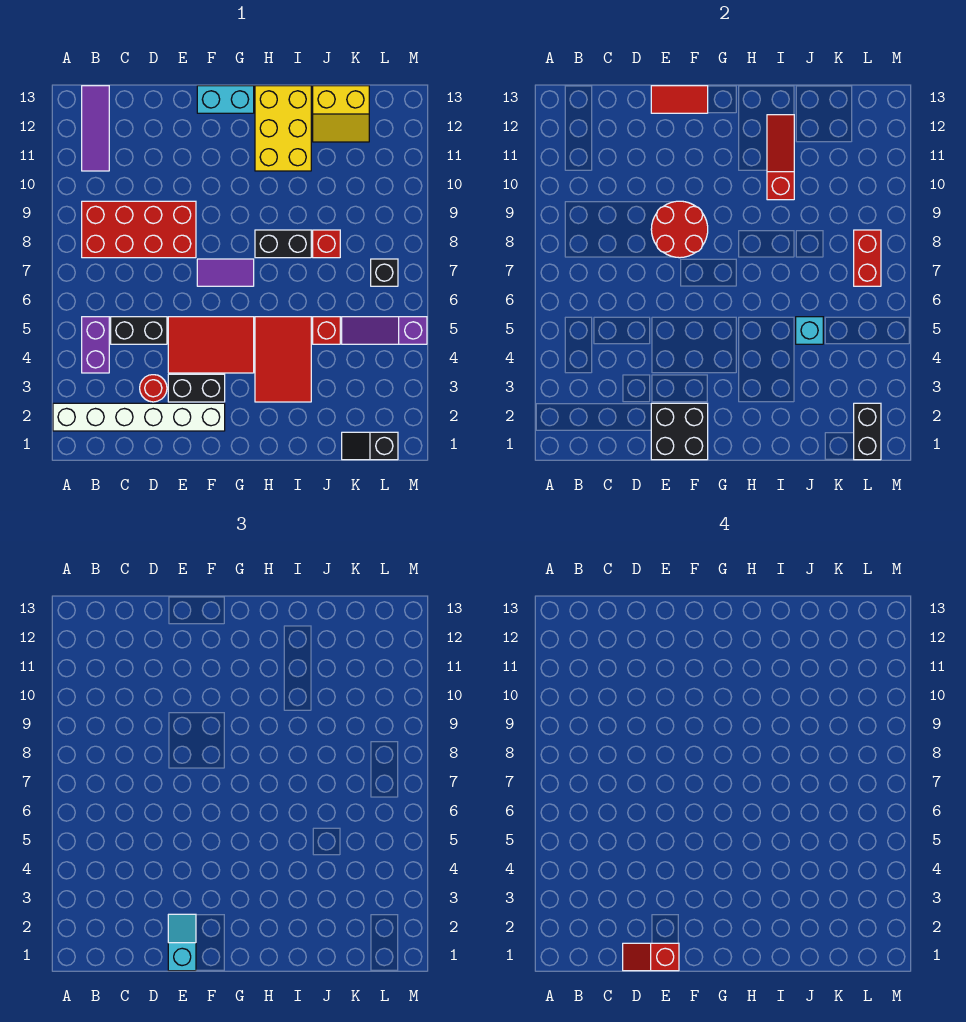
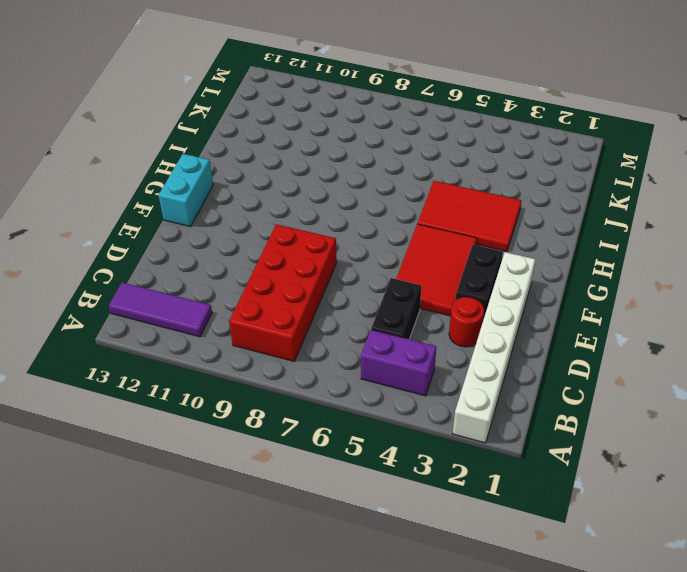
none -> purple tile F7:G7 level 1
none -> black brick H8:I8 level 1
none -> yellow brick H11:I13 level 1

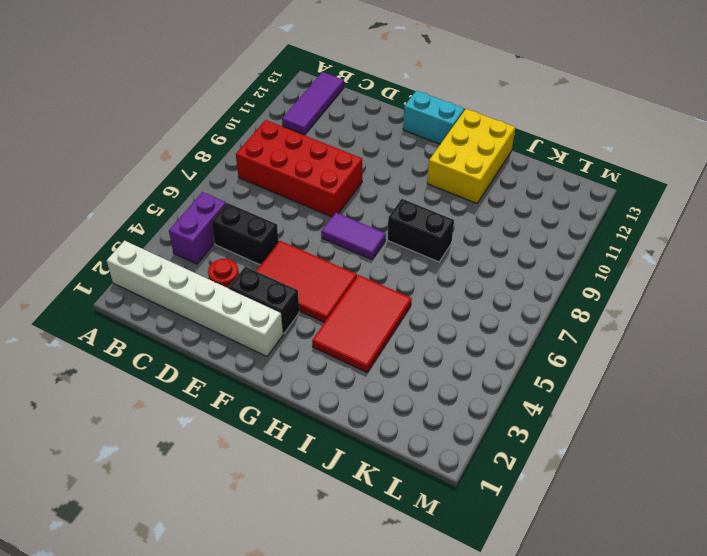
none -> red brick J5 level 1
none -> red brick J8 level 1
none -> yellow slope J12:K13 level 1 top 13

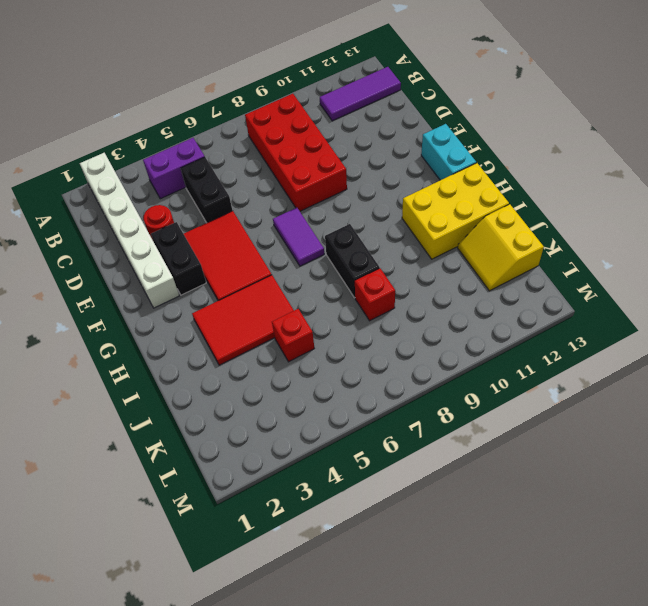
none -> black slope K1:L1 level 1 top L
none -> purple slope K5:M5 level 1 top M
none -> black brick L7 level 1

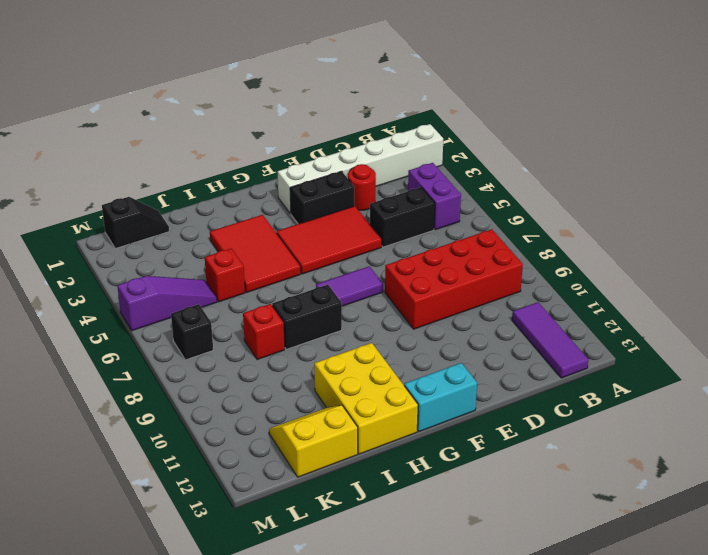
none -> black brick E1:F2 level 2
none -> red round brick E8:F9 level 2
none -> red tile E13:F13 level 2

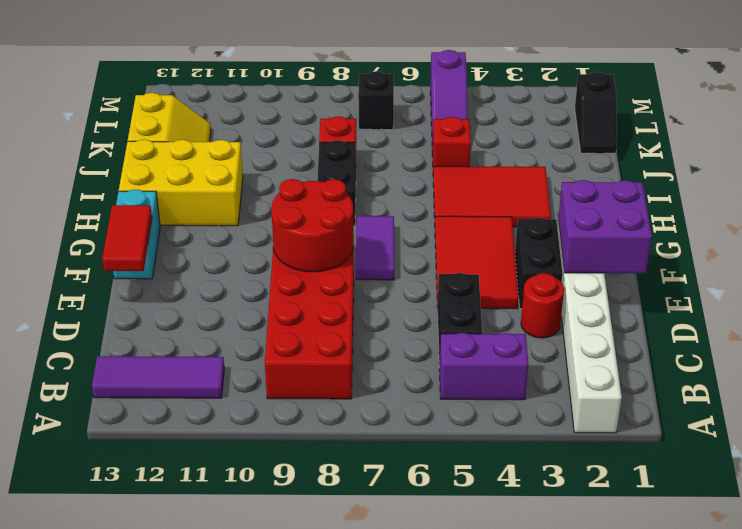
purple brick E1:F2 level 2 -> black brick E1:F2 level 2
none -> red slope I10:I12 level 2 top 10
none -> cyan brick J5 level 2
none -> black brick L1:L2 level 2

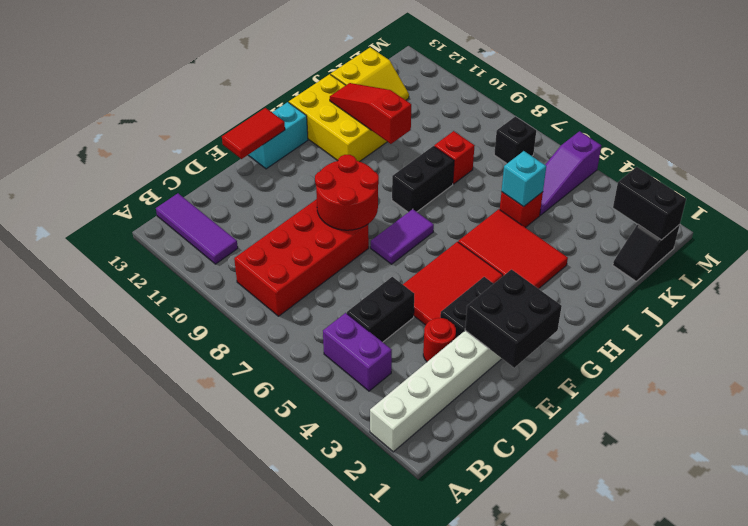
none -> red brick L7:L8 level 2
none -> cyan slope E1:E2 level 3 top 1
none -> red slope D1:E1 level 4 top E

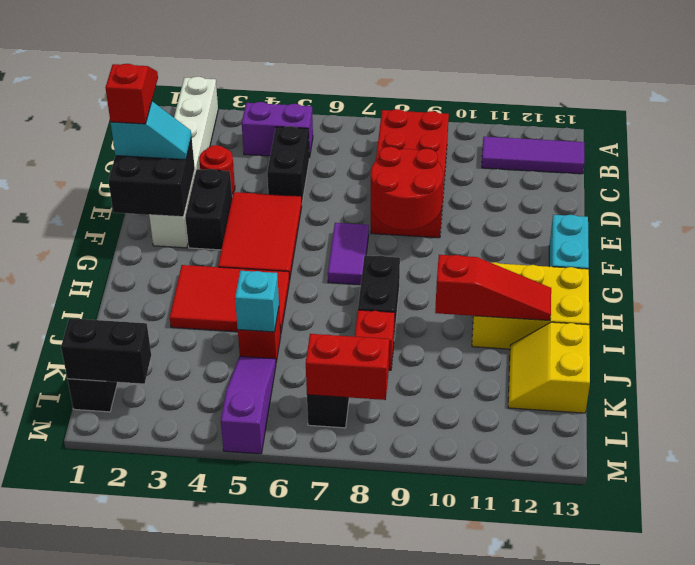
none -> red tile E13:F13 level 2

